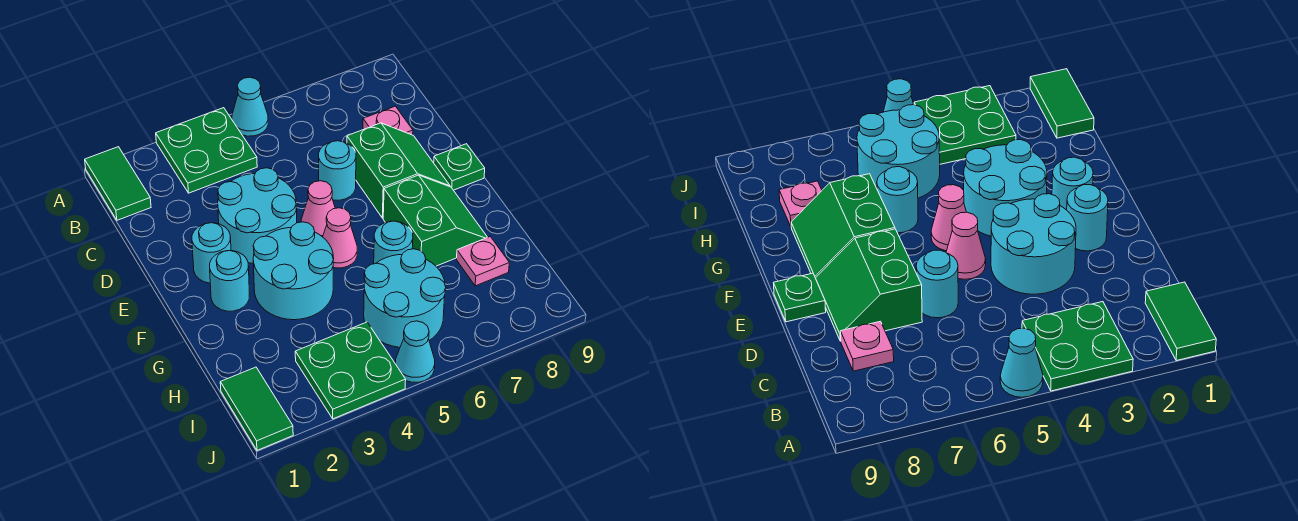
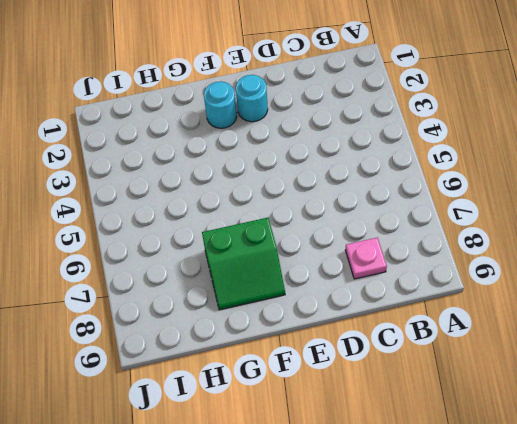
none -> green tile A1:B1 level 1
none -> green plate A3:B4 level 1
none -> cyan cone A5 level 1

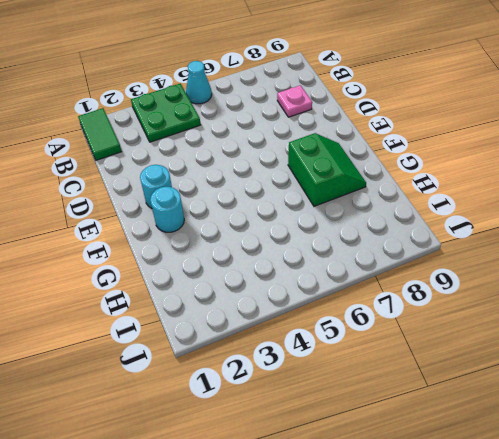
none -> cyan round brick D3:E4 level 1
none -> cyan round brick D6 level 1
none -> green slope D7:E8 level 1 top 7

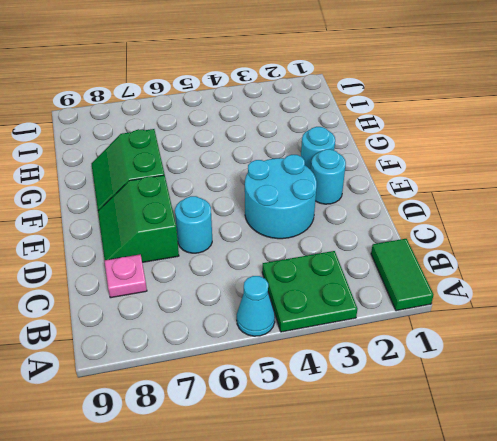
none -> pink cone E5 level 1
none -> green plate E9 level 1
none -> cyan round brick F3:G4 level 1

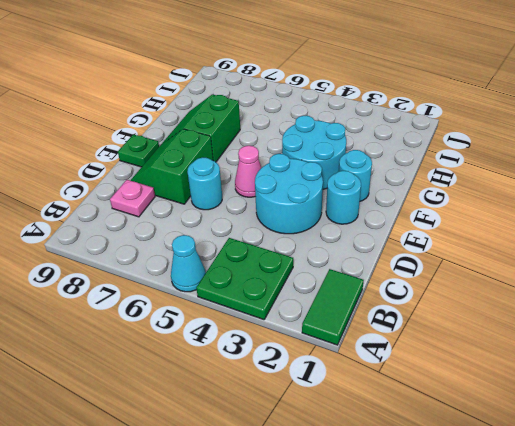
none -> pink cone F5 level 1
none -> cyan round brick G6 level 1
none -> cyan round brick H5:I6 level 1

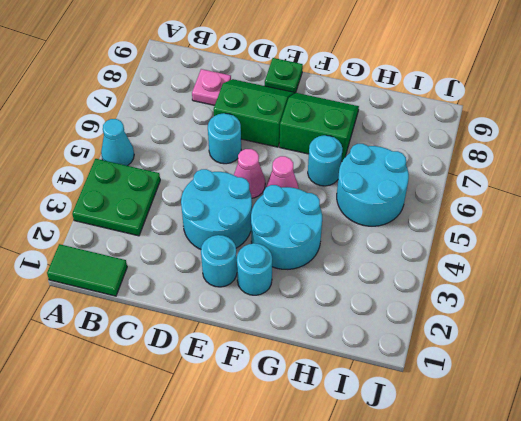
none -> pink plate H8 level 1
none -> green tile I1:J1 level 1
none -> green plate I3:J4 level 1

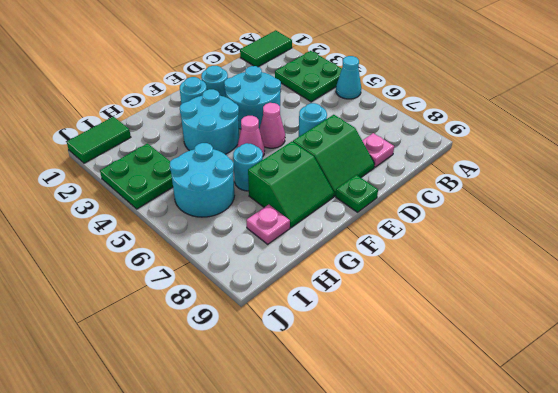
none -> cyan cone J5 level 1

